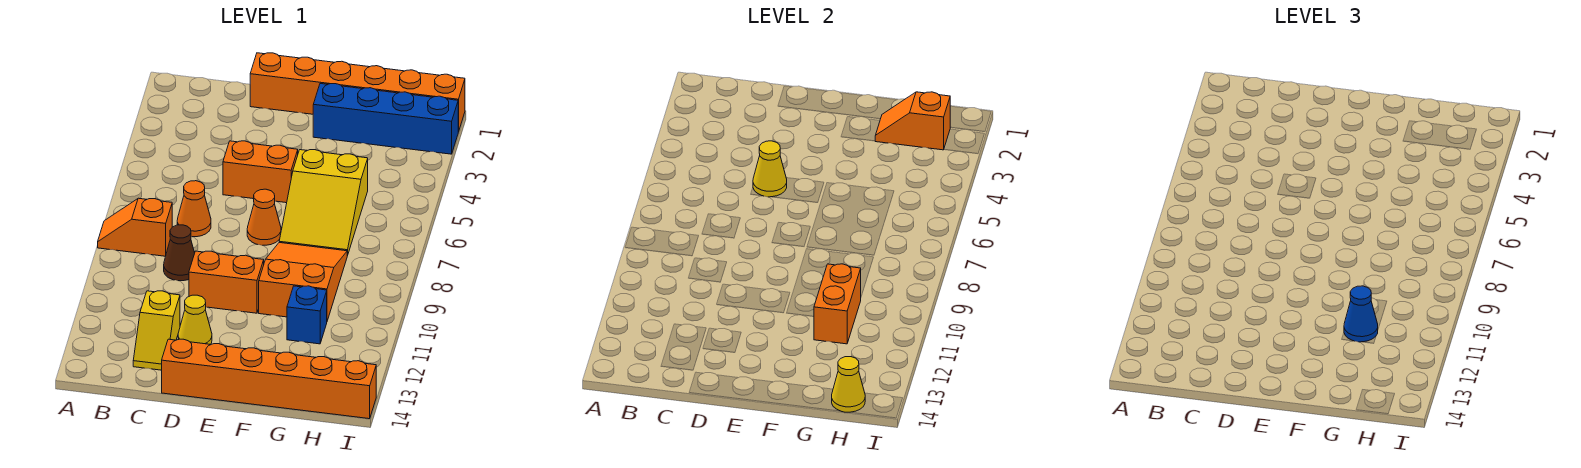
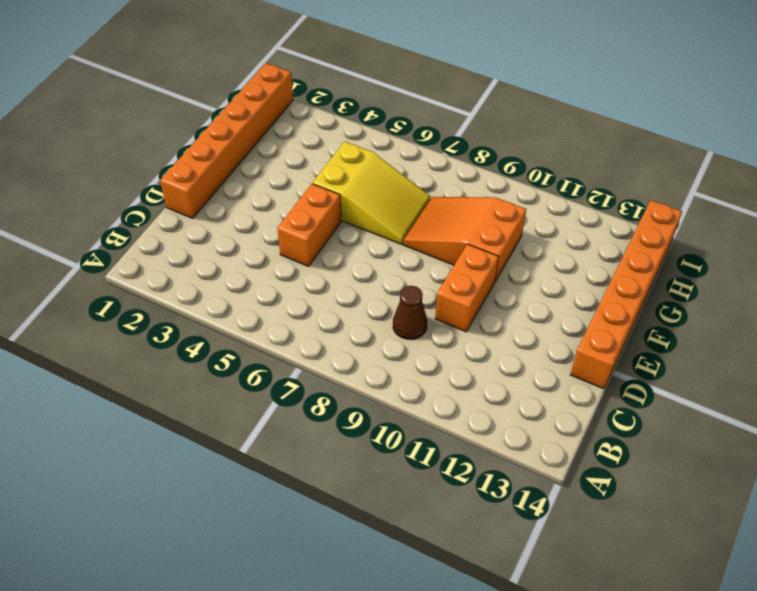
none -> orange slope A8:B8 level 1 top B
none -> orange cone C7 level 1
none -> yellow slope C12:C13 level 1 top 12

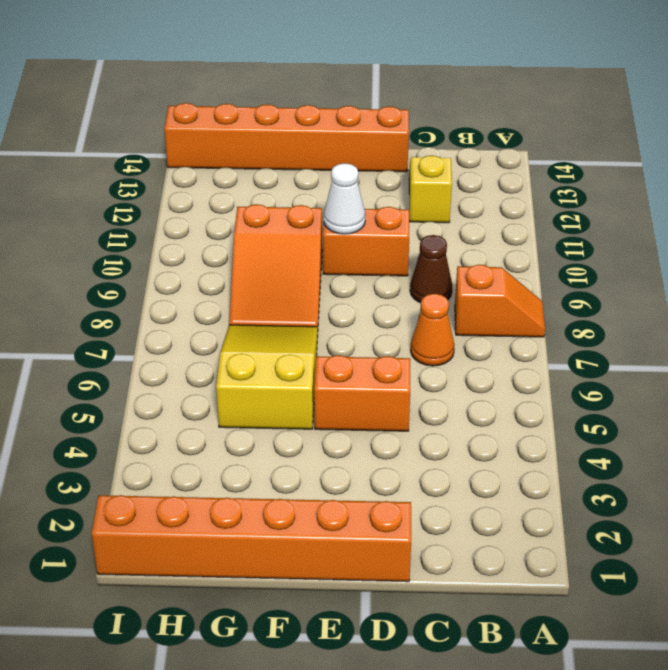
white cone E10 level 2 -> none
none -> yellow cone D12 level 1
none -> orange cone E7 level 1
none -> blue brick F2:I2 level 1

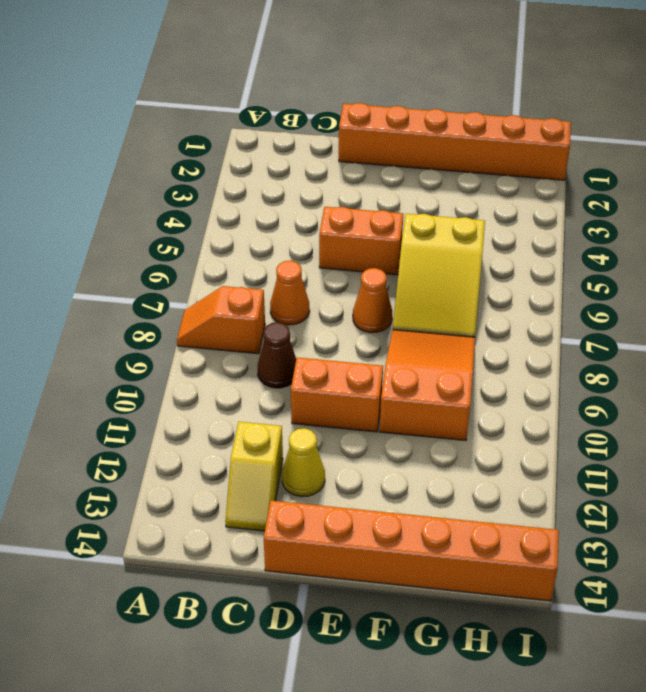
none -> blue brick F2:I2 level 1
none -> blue brick G11 level 1
none -> yellow cone D5 level 2

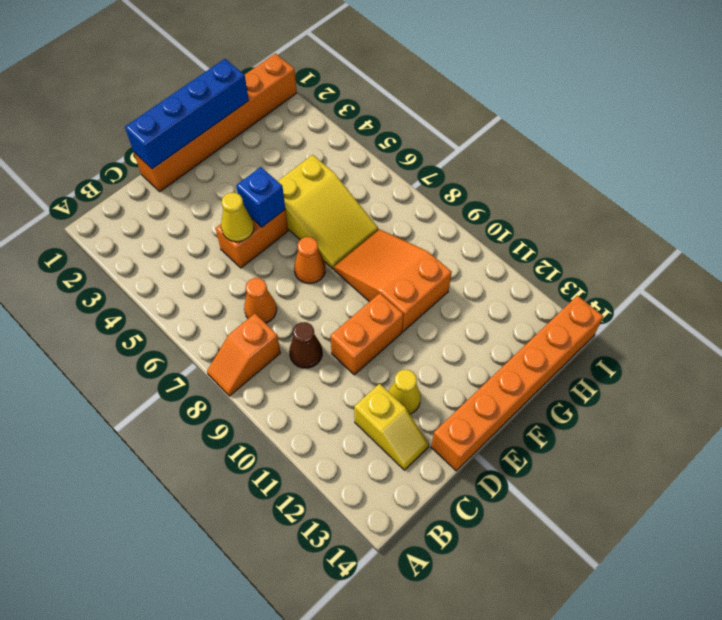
blue brick D1:G1 level 2 -> blue brick F2:I2 level 1
blue brick E5 level 2 -> blue brick G11 level 1
none -> orange slope G2:H2 level 2 top H
none -> orange brick G10:G11 level 2
none -> yellow cone H14 level 2

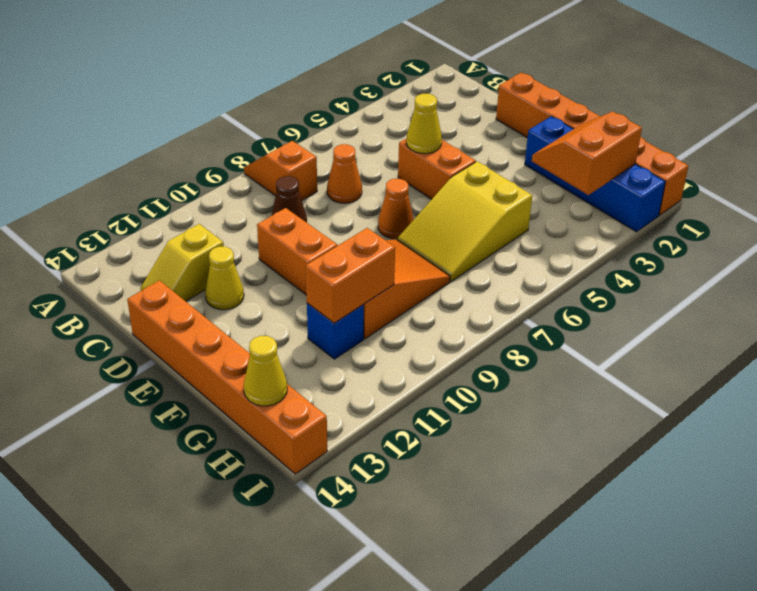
orange slope G2:H3 level 2 top H -> orange slope G2:H2 level 2 top H
none -> blue cone G11 level 3

